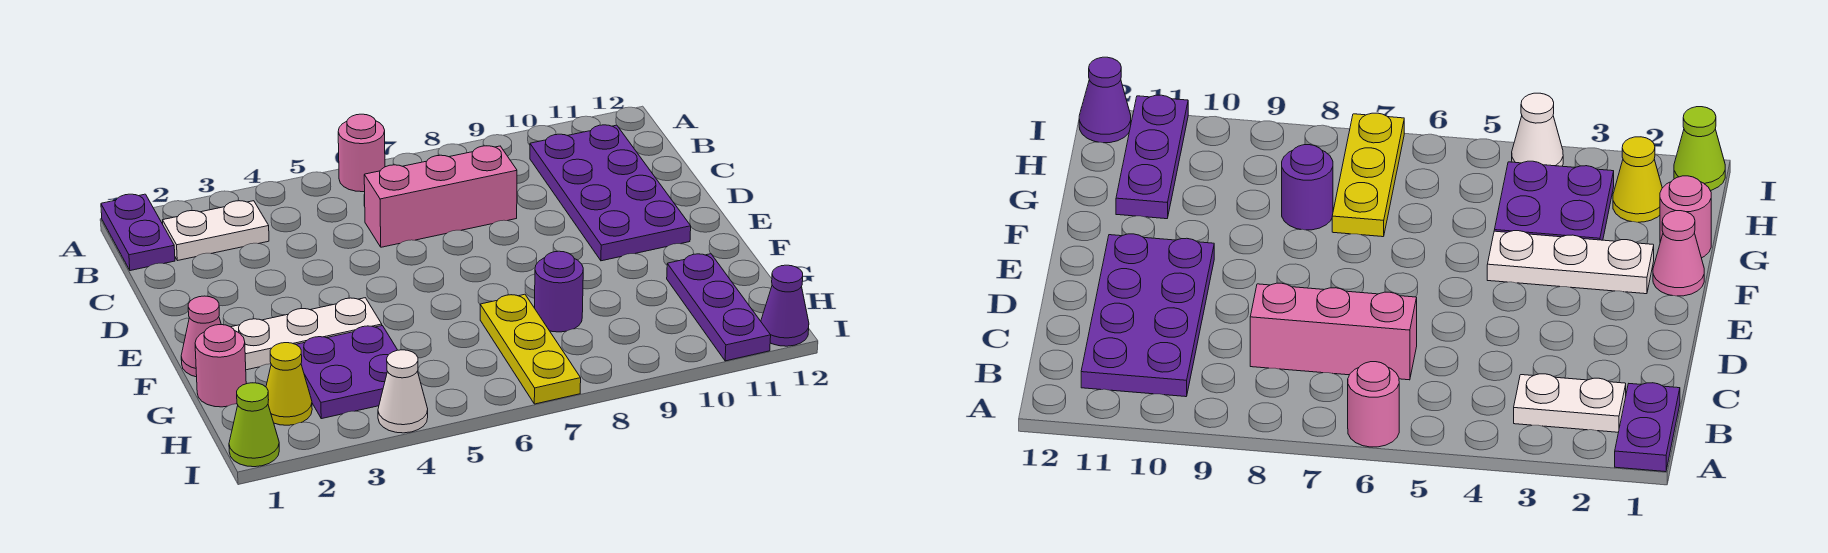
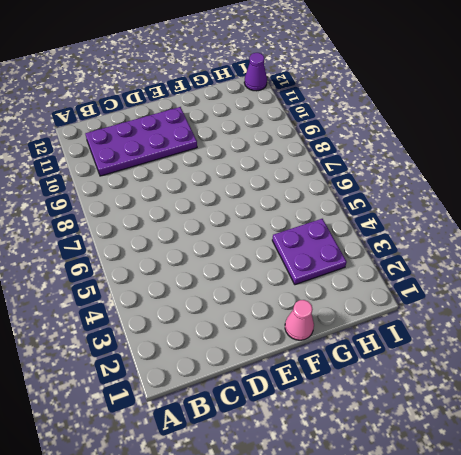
none -> purple plate A1:B1 level 1
none -> pink round brick A6 level 1
none -> white plate B2:B3 level 1

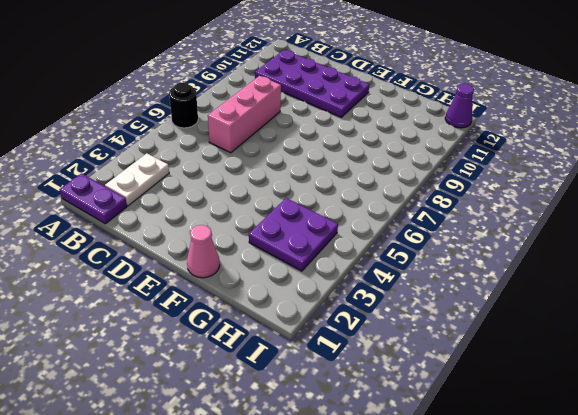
black round brick A6 level 1 -> pink round brick A6 level 1
none -> white plate F2:F4 level 1
none -> pink round brick G1 level 1
none -> yellow plate G7:I7 level 1

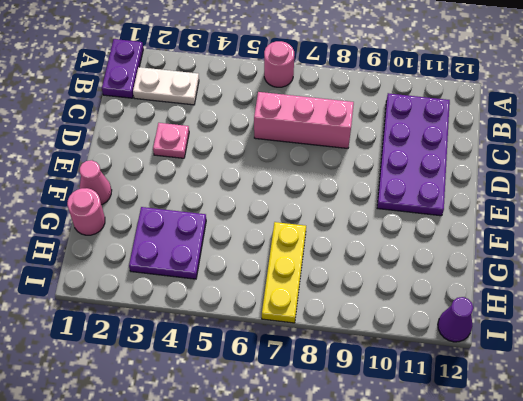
pink plate D3 level 1 -> none
none -> white plate F2:F4 level 1
none -> purple round brick G8 level 1
none -> purple plate G11:I11 level 1

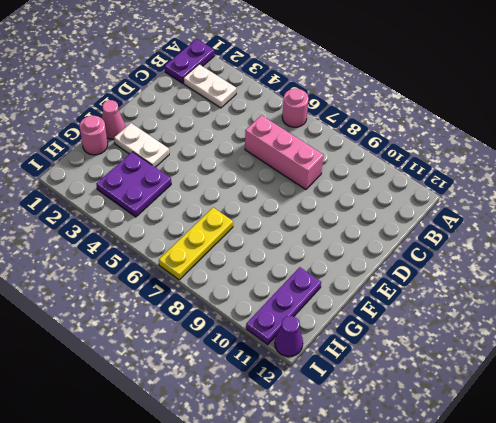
white plate F2:F3 level 1 -> white plate F2:F4 level 1
none -> purple plate B10:E11 level 1
none -> purple round brick G8 level 1
none -> yellow cone H2 level 1

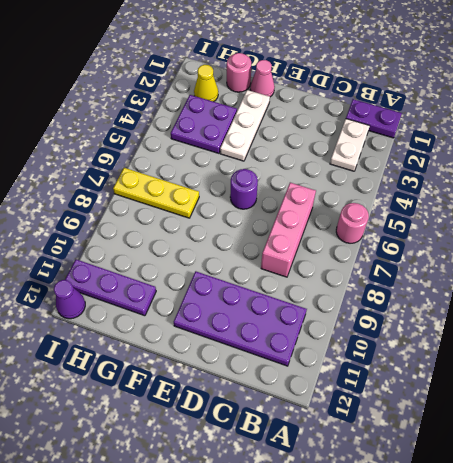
purple round brick E6 level 1 -> purple round brick G8 level 1
none -> lime cone I1 level 1
none -> white cone I4 level 1

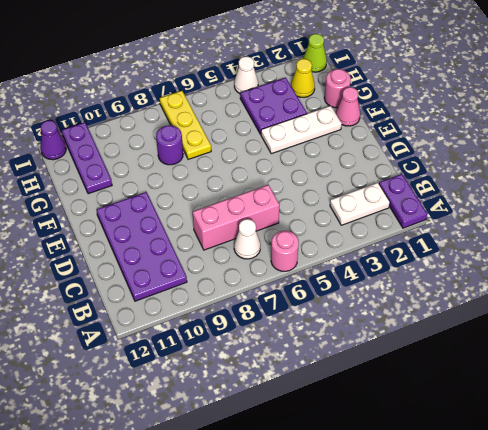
white cone B7 level 1 -> none

